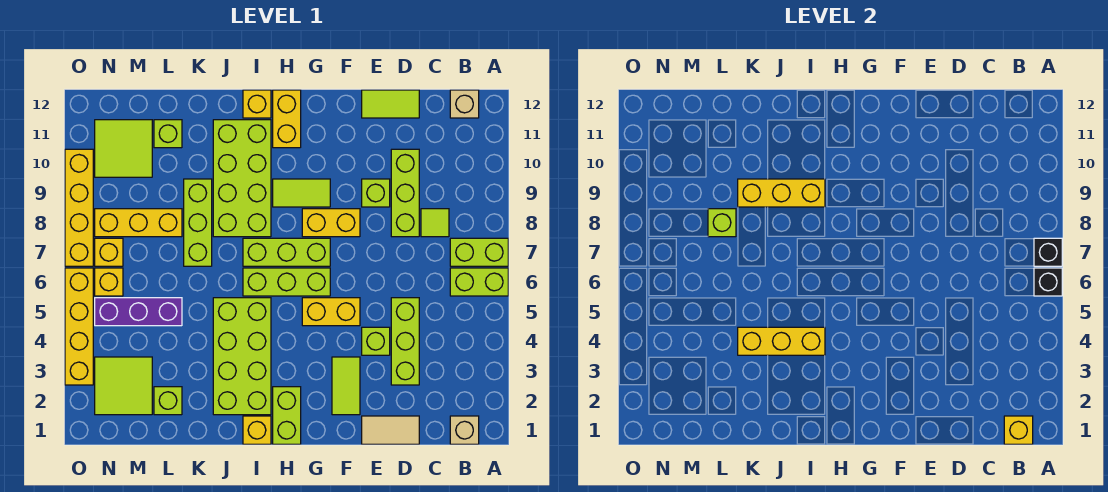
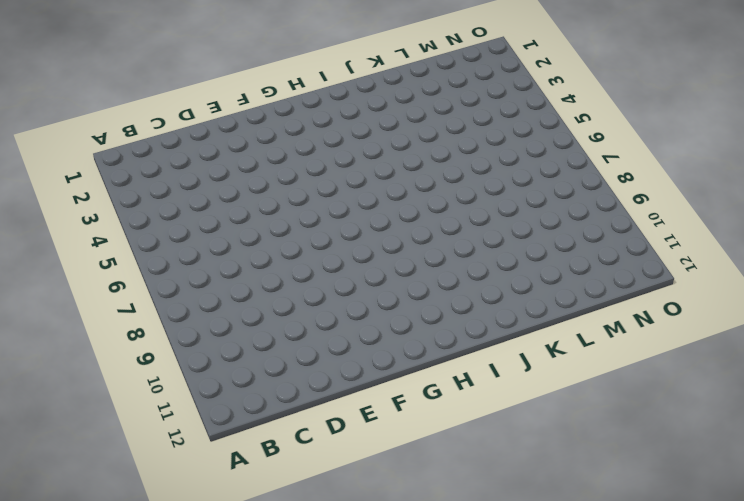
none -> lime brick A6:B6 level 1
none -> lime brick A7:B7 level 1
none -> tan brick B1 level 1
none -> tan brick B12 level 1

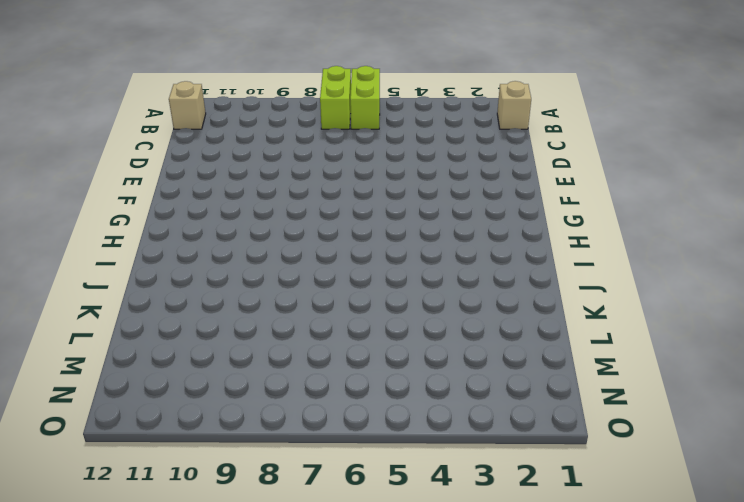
none -> lime tile C8 level 1
none -> tan tile D1:E1 level 1
none -> lime brick D3:D5 level 1
none -> lime brick D8:D10 level 1

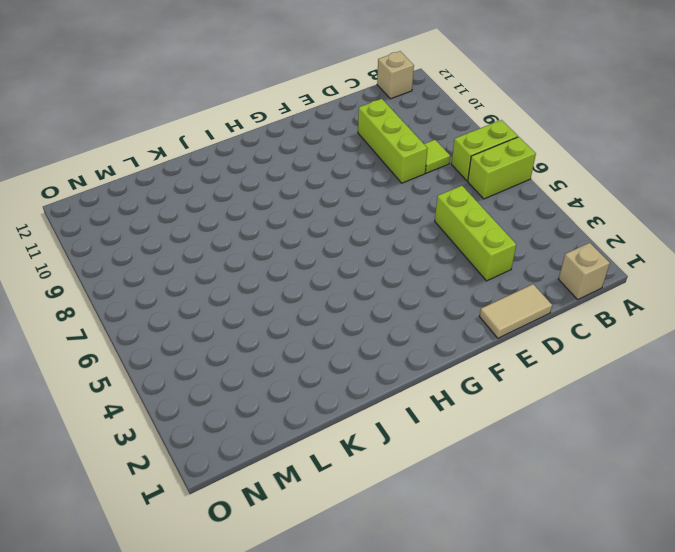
none -> lime tile D12:E12 level 1
none -> lime brick E4 level 1
none -> lime brick E9 level 1
none -> lime tile F2:F3 level 1

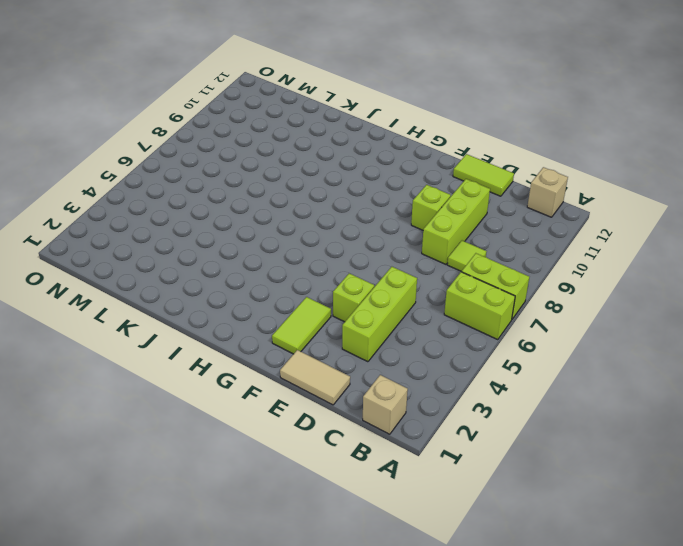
none -> yellow brick F5:G5 level 1
none -> yellow brick F8:G8 level 1
none -> lime brick G6:I6 level 1
none -> lime brick G7:I7 level 1

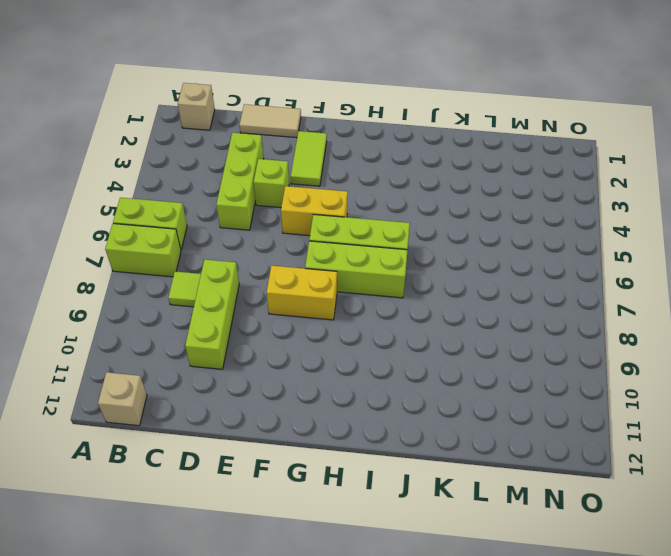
none -> lime tile D12:E12 level 1
none -> lime brick E9 level 1
none -> lime tile G9:H9 level 1
none -> lime brick H1:H2 level 1

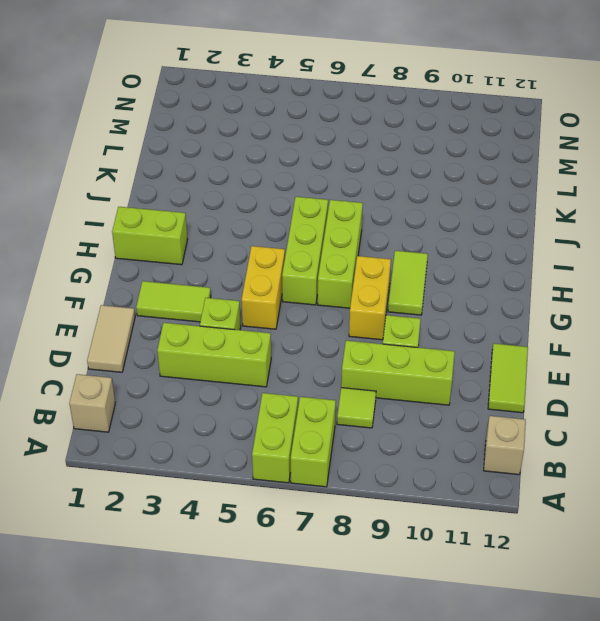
none -> yellow brick H11:H12 level 1
none -> yellow brick I1 level 1
none -> lime brick I2:J5 level 1
none -> lime brick I8:J11 level 1

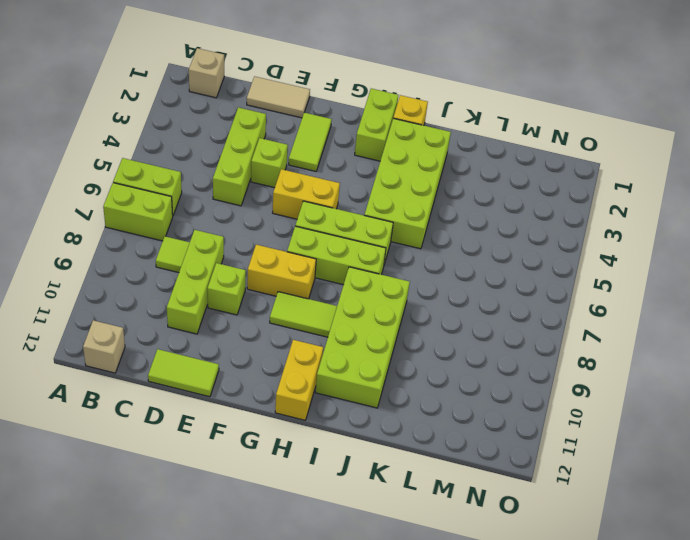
none -> yellow brick I12 level 1
none -> lime brick K7:K9 level 1
none -> lime brick L2 level 1
none -> purple brick L5:N5 level 1

